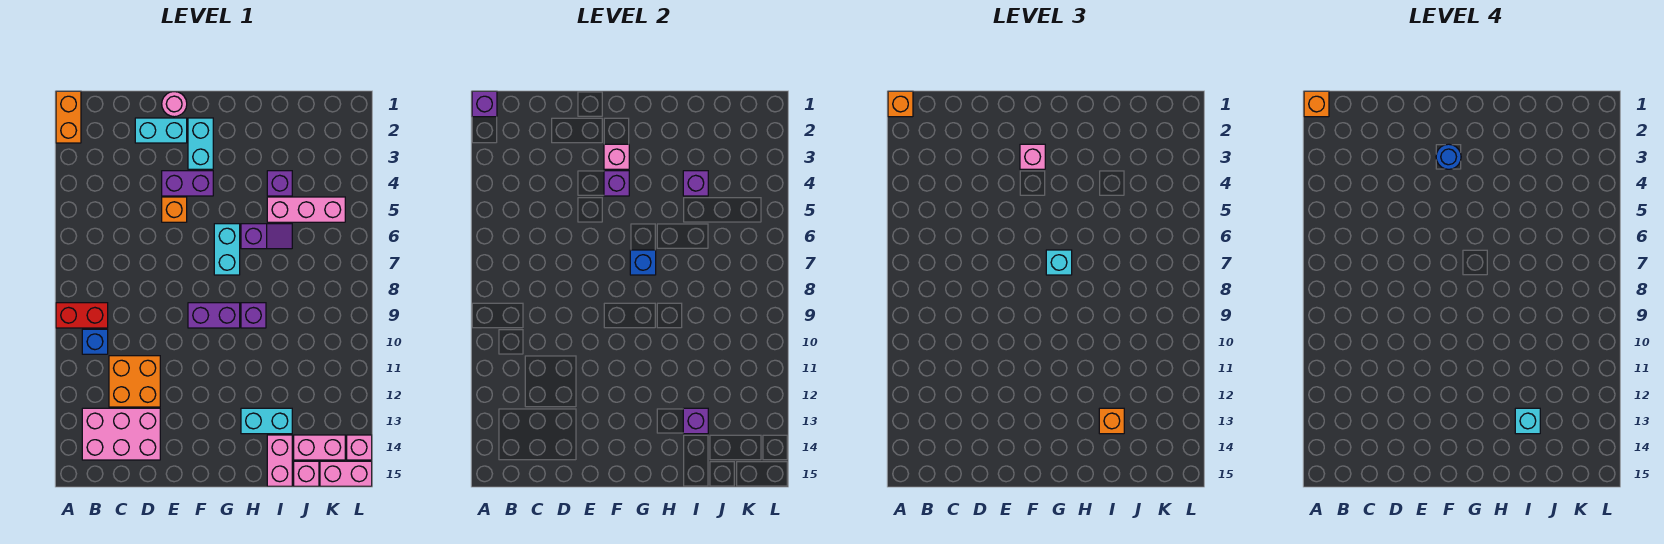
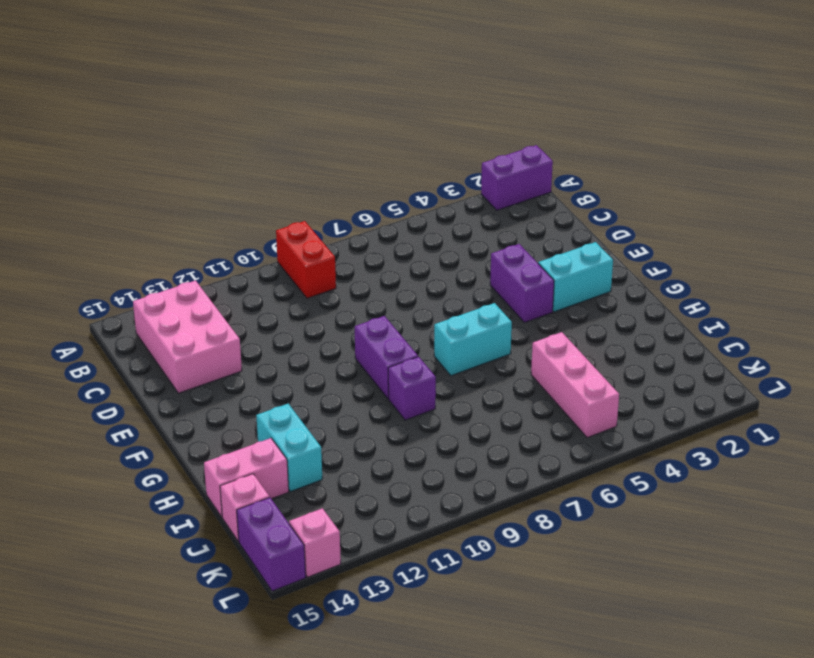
purple brick A1:A2 level 1 -> orange brick A1:A2 level 1
purple brick K15:L15 level 1 -> pink brick K15:L15 level 1
none -> blue brick B10 level 1
none -> orange brick C11:D12 level 1
none -> cyan brick D2:E2 level 1
none -> pink round brick E1 level 1

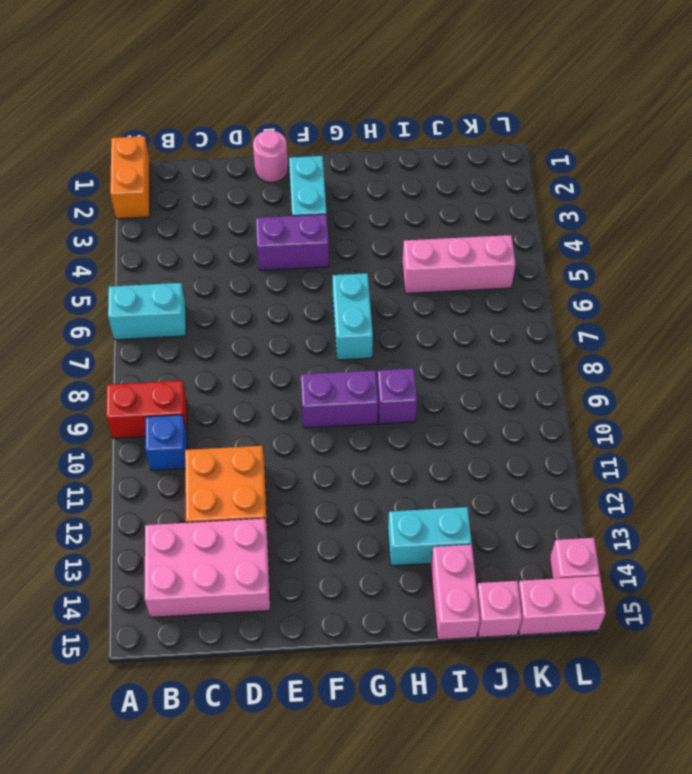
cyan brick A6:B6 level 1 -> cyan brick D2:E2 level 1
none -> orange brick E5 level 1
none -> purple slope H6:I6 level 1 top H
none -> purple brick I4 level 1
none -> pink brick J14:K14 level 1

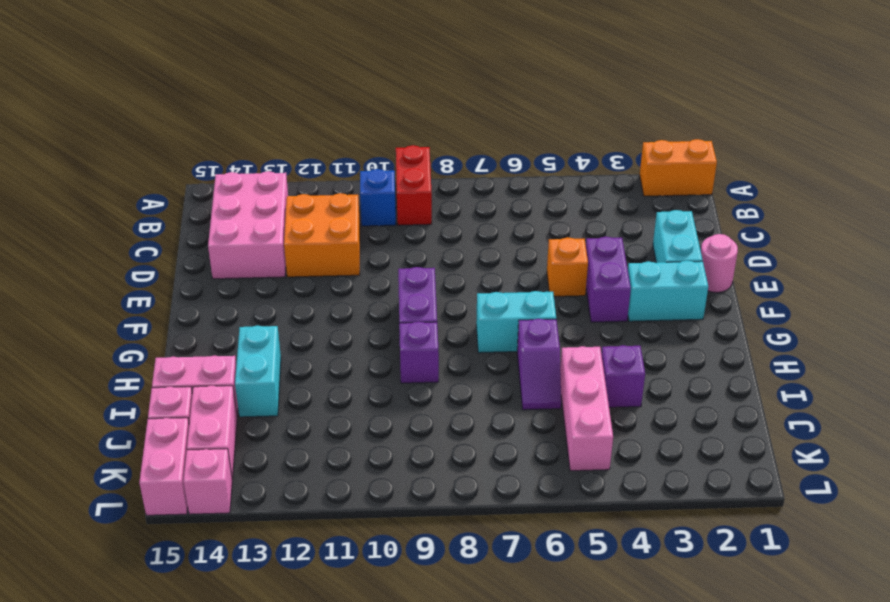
none -> purple brick A1 level 2
none -> pink brick F3 level 2
none -> purple brick F4 level 2
none -> blue brick G7 level 2

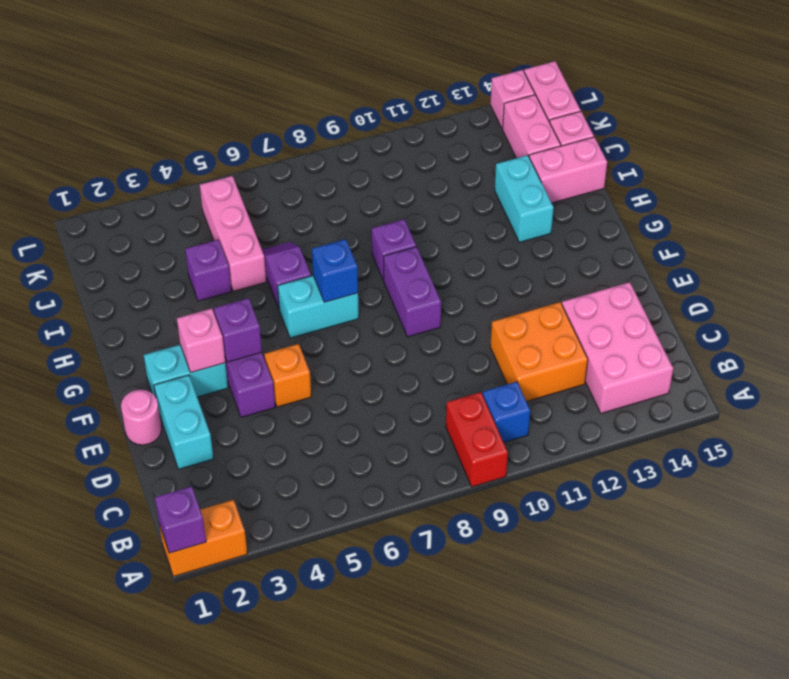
none -> purple brick I4 level 2
none -> purple brick I13 level 2
none -> orange brick A1 level 3
none -> pink brick F3 level 3

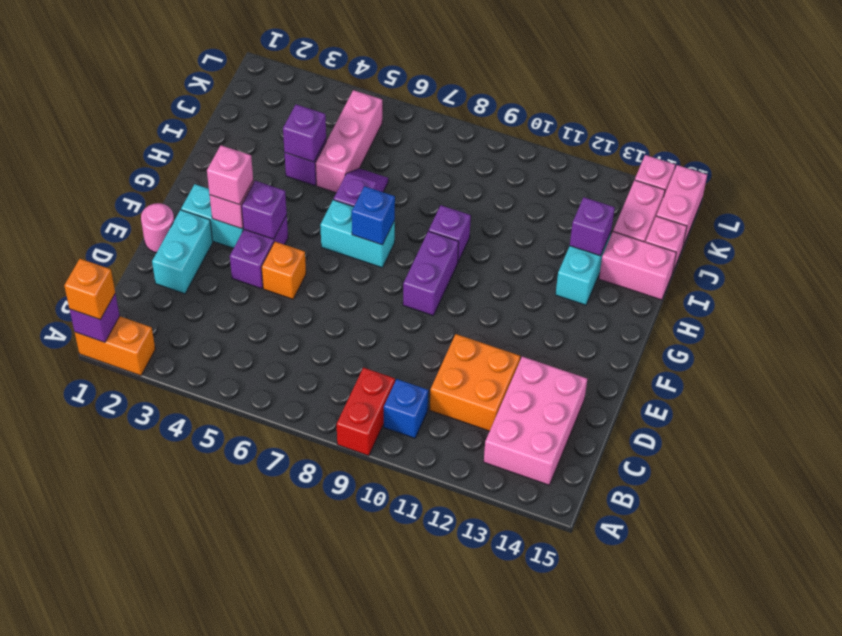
none -> cyan brick G7 level 3
none -> orange brick I13 level 3
none -> orange brick A1 level 4
none -> blue round brick F3 level 4

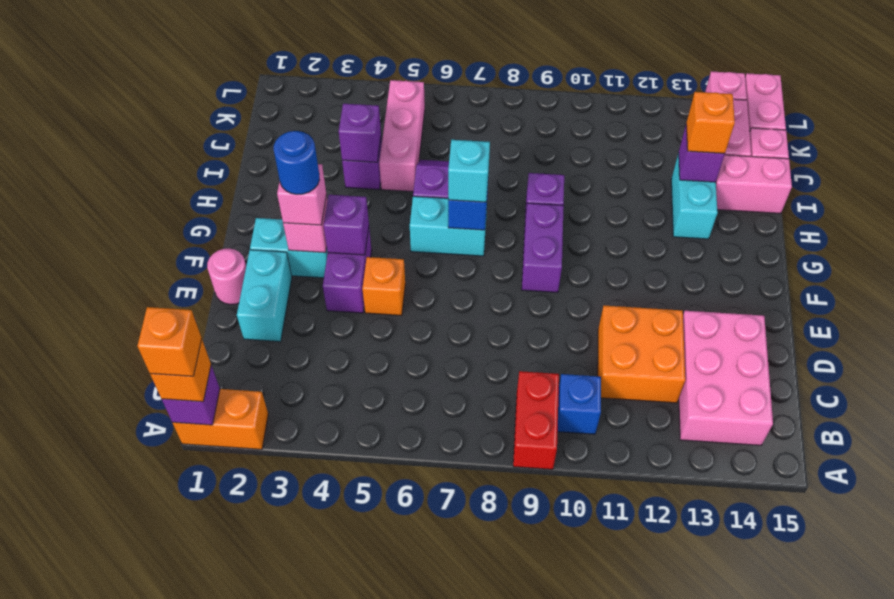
none -> cyan brick I13 level 4

